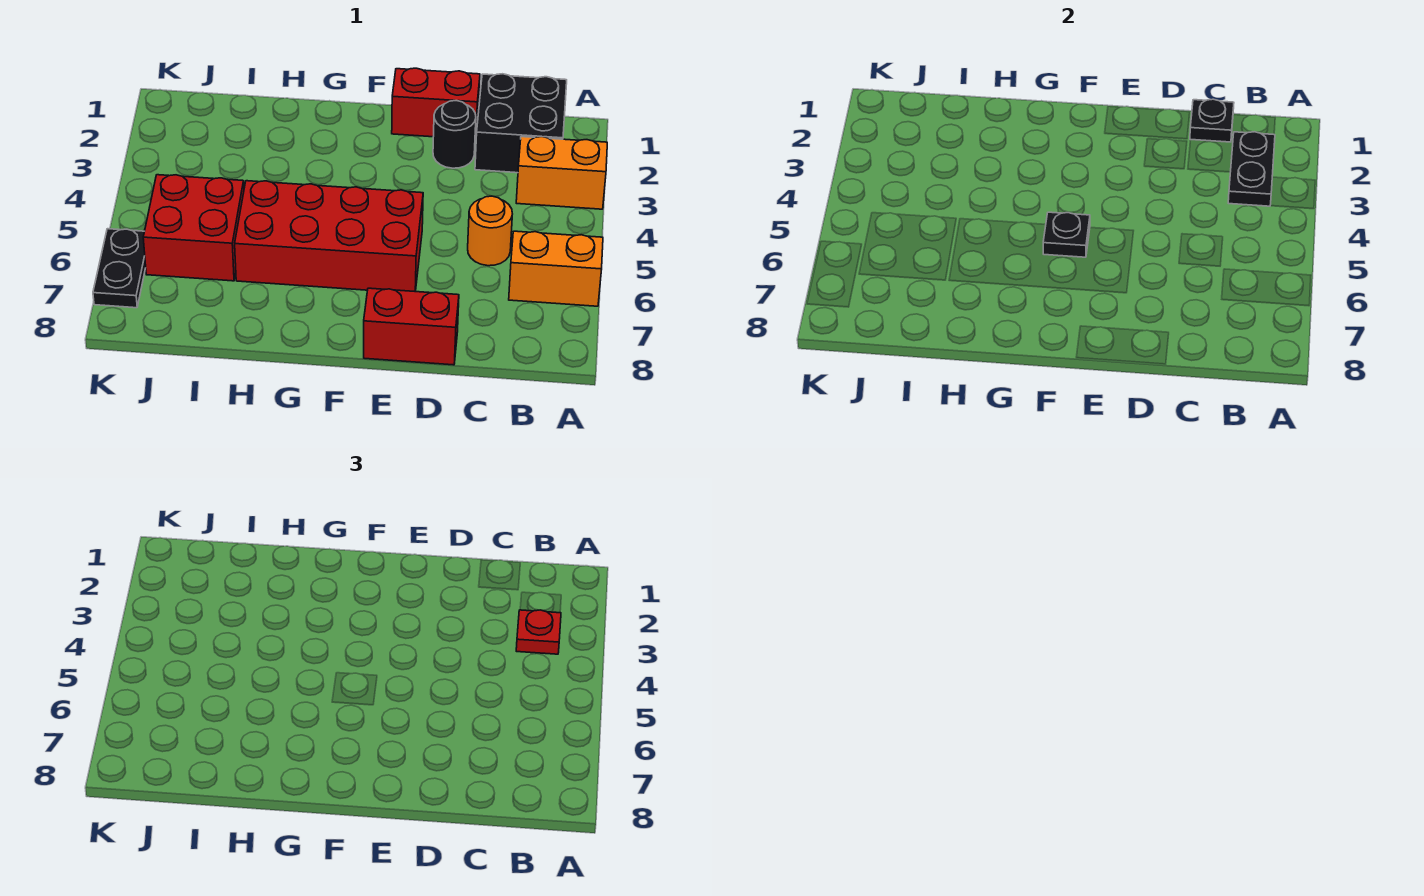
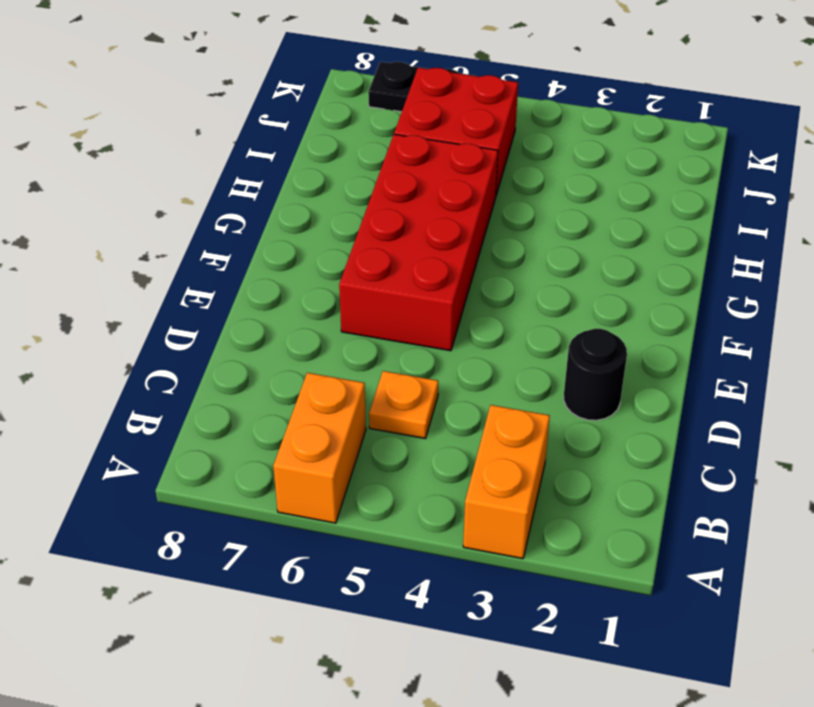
orange plate C5 level 1 -> orange round brick C5 level 1
none -> black brick B1:C2 level 1
none -> red brick D1:E1 level 1
none -> red brick D8:E8 level 1

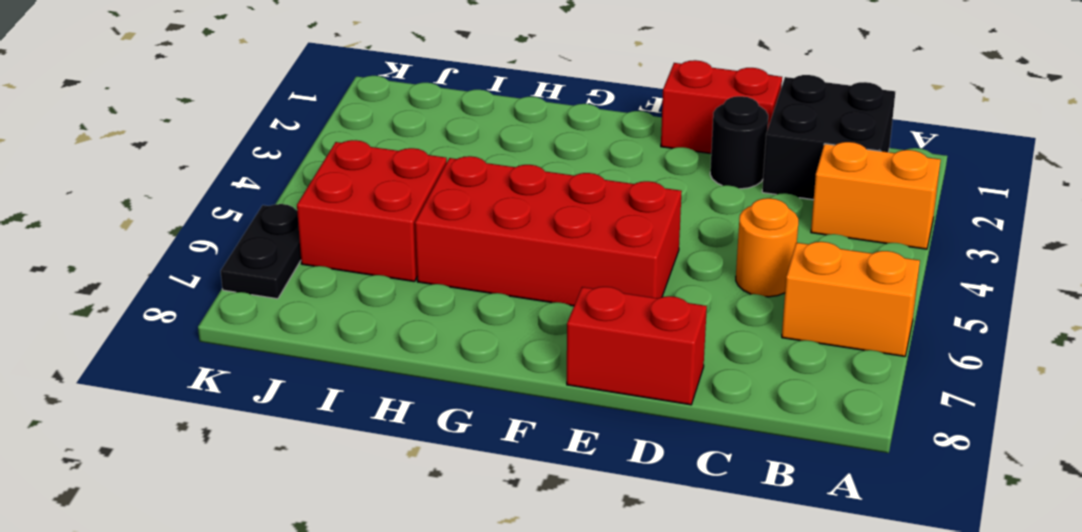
none -> black plate B2:B3 level 2
none -> black plate C1 level 2
none -> black plate F5 level 2

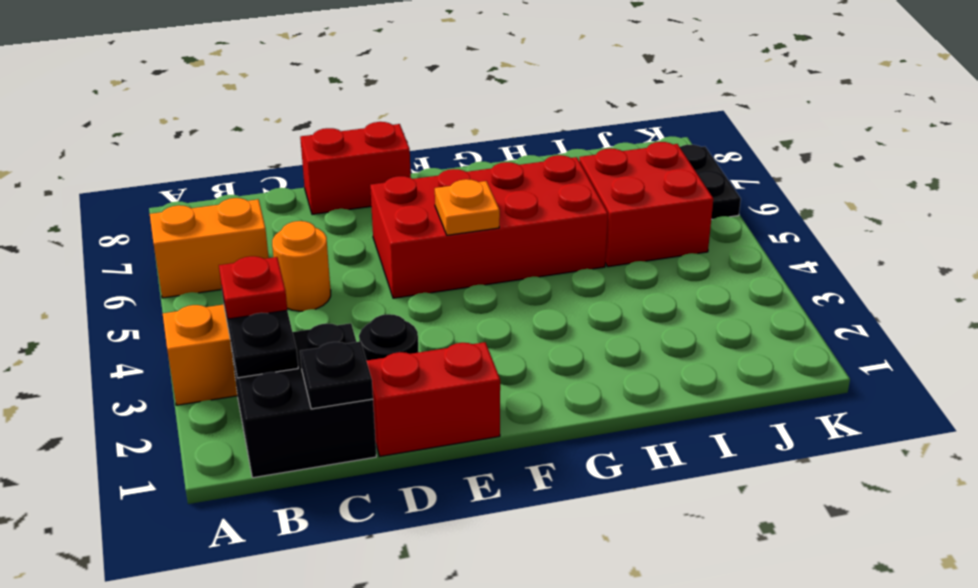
orange plate F5 level 2 -> black plate F5 level 2

